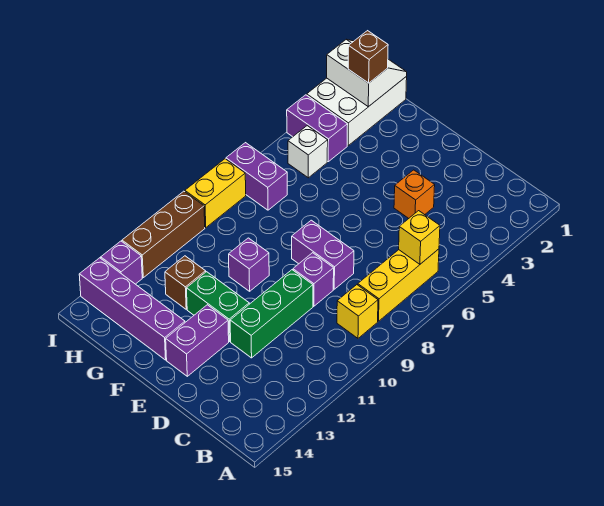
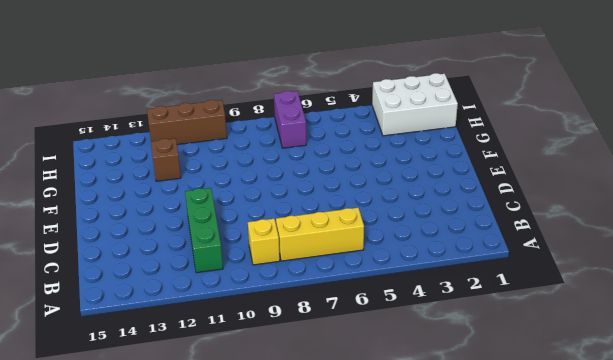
green brick B11:D11 level 1 -> green brick D10:D12 level 1
none -> orange brick D4 level 1
none -> purple brick D8:E8 level 1
none -> purple brick D9 level 1

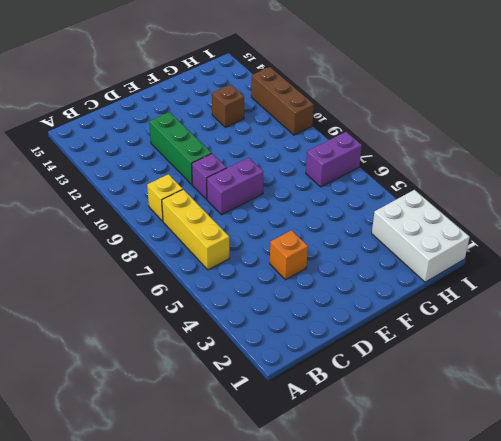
none -> green brick E12:F12 level 1
none -> purple brick E13:E14 level 1
none -> purple brick F10 level 1

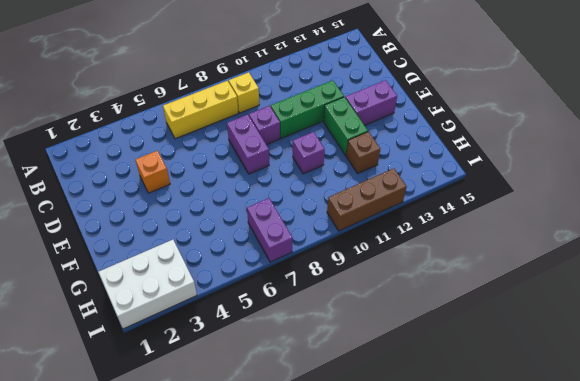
none -> purple brick F14:I14 level 1
none -> purple brick H4:I4 level 1
none -> white brick H5 level 1

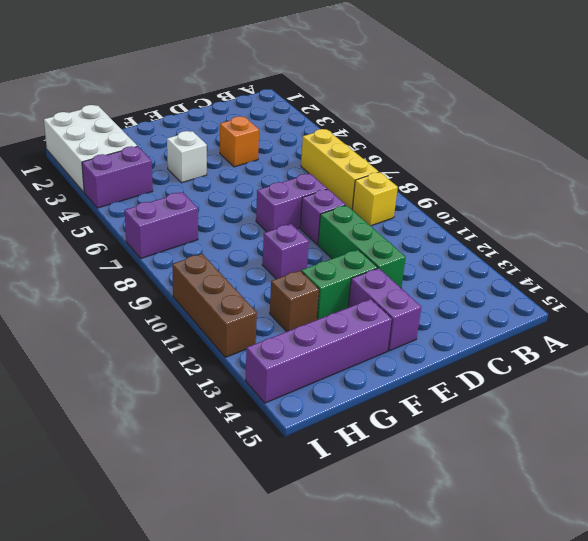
white brick F4 level 1 -> white brick H5 level 1
none -> yellow brick I8:I9 level 1
none -> purple brick I13 level 1
none -> yellow brick B6 level 2

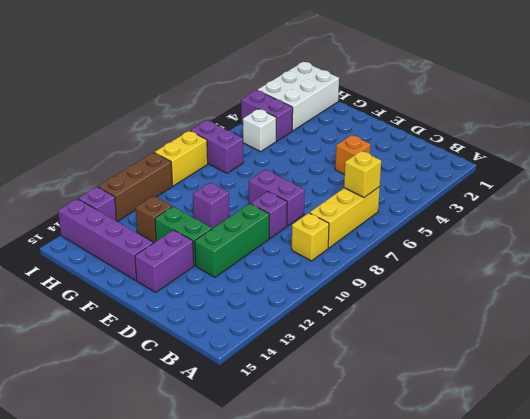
none -> white slope H1:I2 level 2 top 2
none -> brown brick H2 level 3

